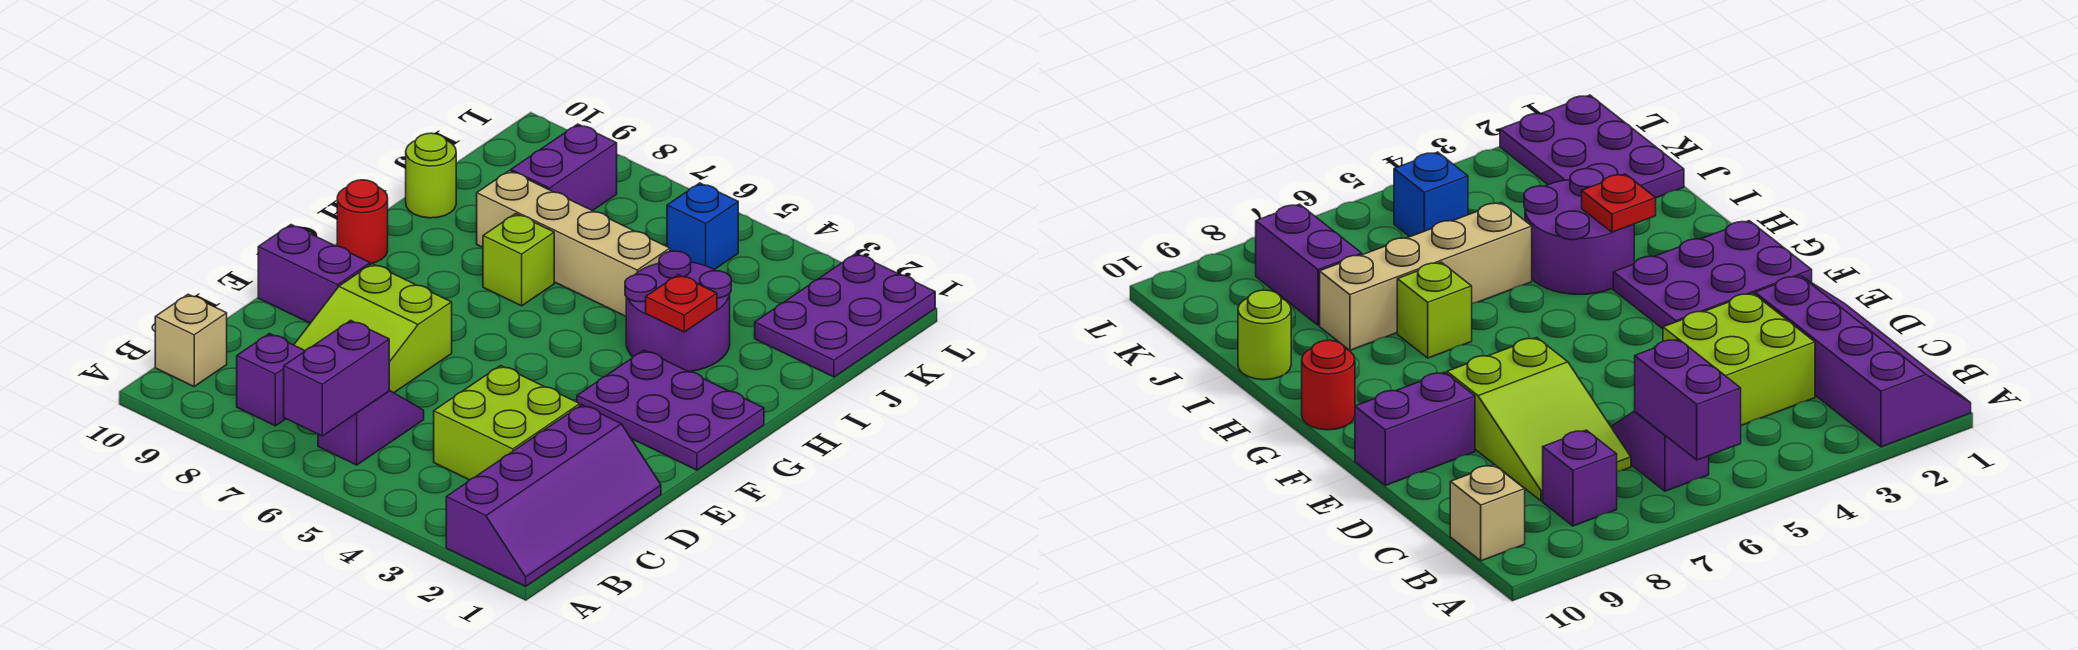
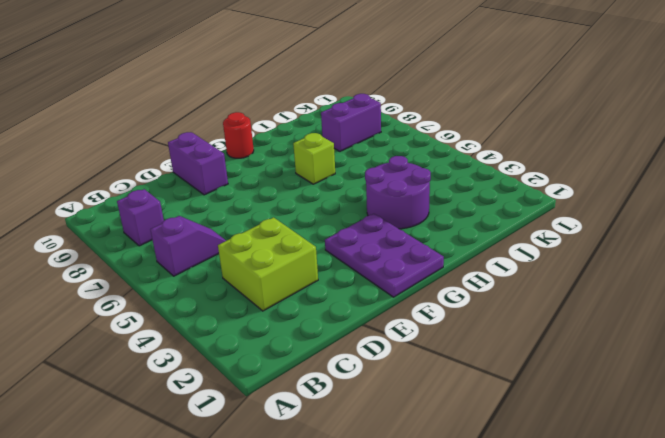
none -> purple slope A1:D2 level 1 top 2
none -> tan brick B10 level 1
none -> lime slope C7:E8 level 1 top E

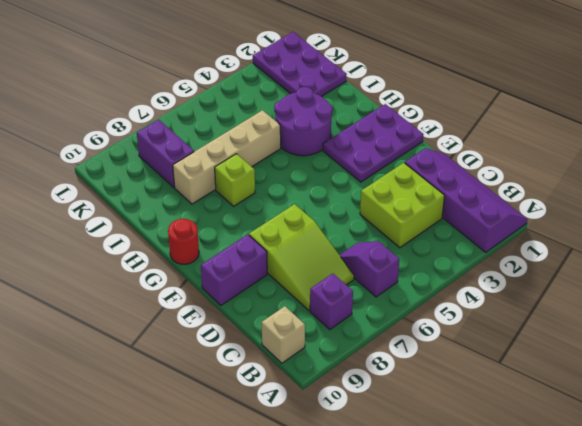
none -> lime round brick I10 level 1
none -> blue brick K5 level 1
none -> purple brick A6:B6 level 2

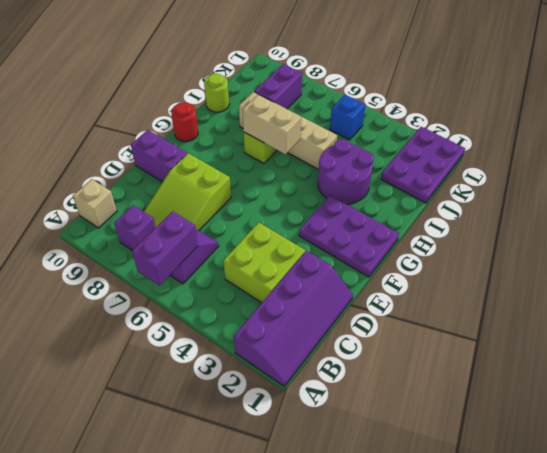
tan brick H6:H7 level 2 -> none
none -> red plate H3 level 2

